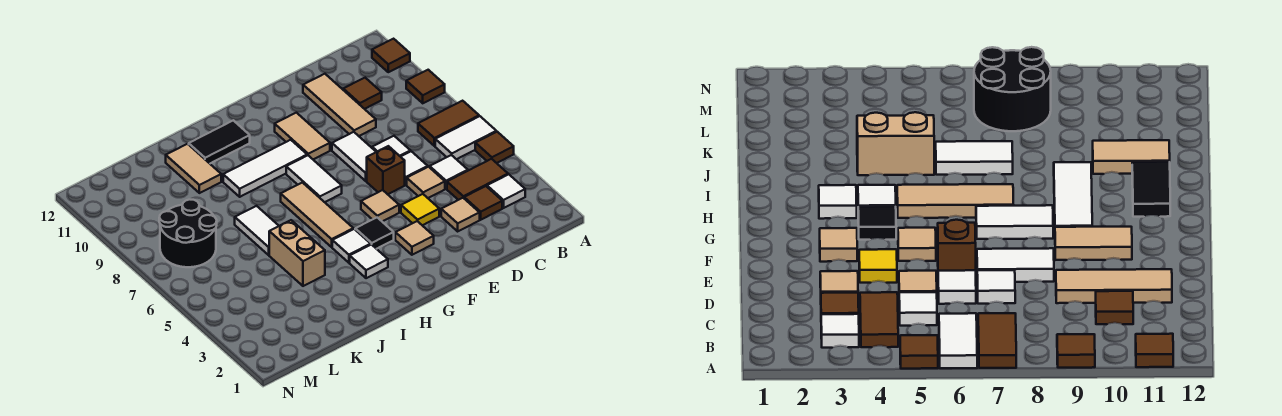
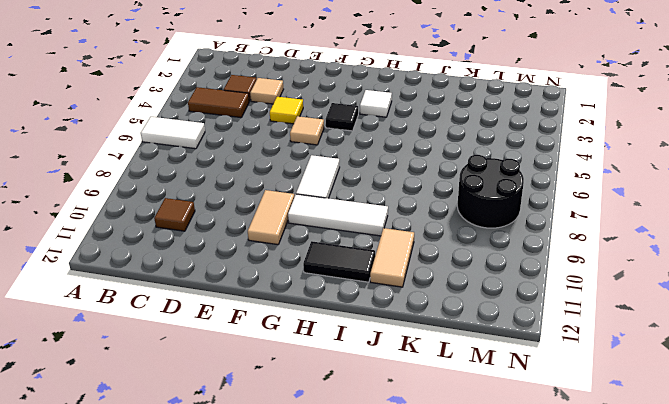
none -> brown tile A5 level 1
none -> brown tile A7:B7 level 1
none -> brown tile A9 level 1
none -> brown tile A11 level 1

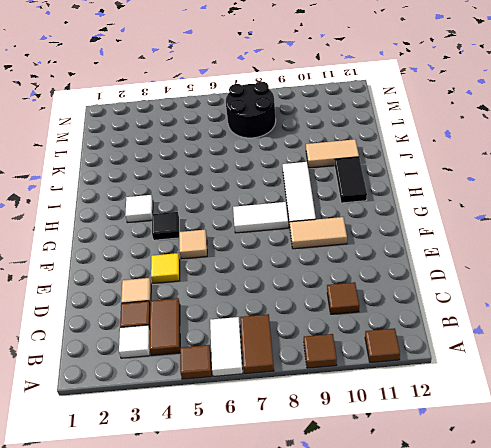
none -> white tile C5 level 1
none -> tan tile D5 level 1
none -> white tile D6 level 1
none -> white tile D7 level 1

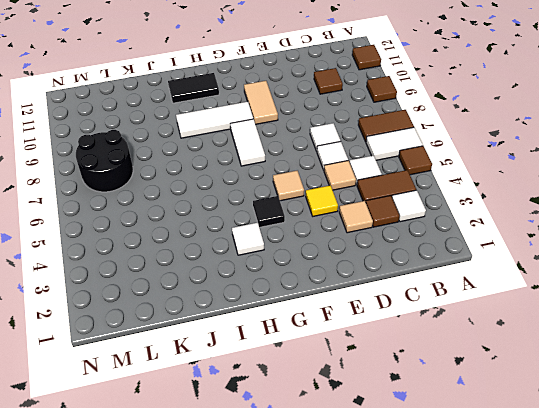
none -> tan tile D9:D11 level 1
none -> brown brick E6 level 1
none -> white tile E7:E8 level 1
none -> tan tile F3 level 1

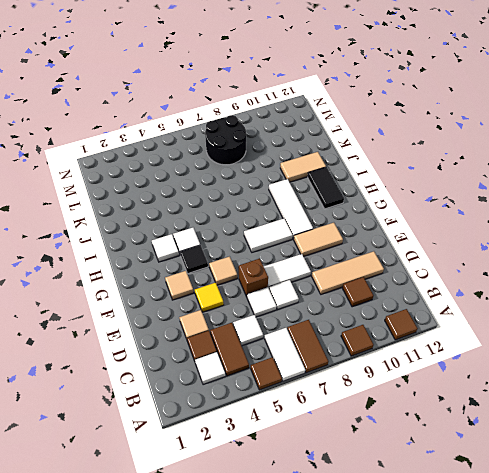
none -> tan tile D5 level 1
none -> tan tile H5:H7 level 1
none -> tan brick J4:J5 level 1
none -> white tile J6:J7 level 1

